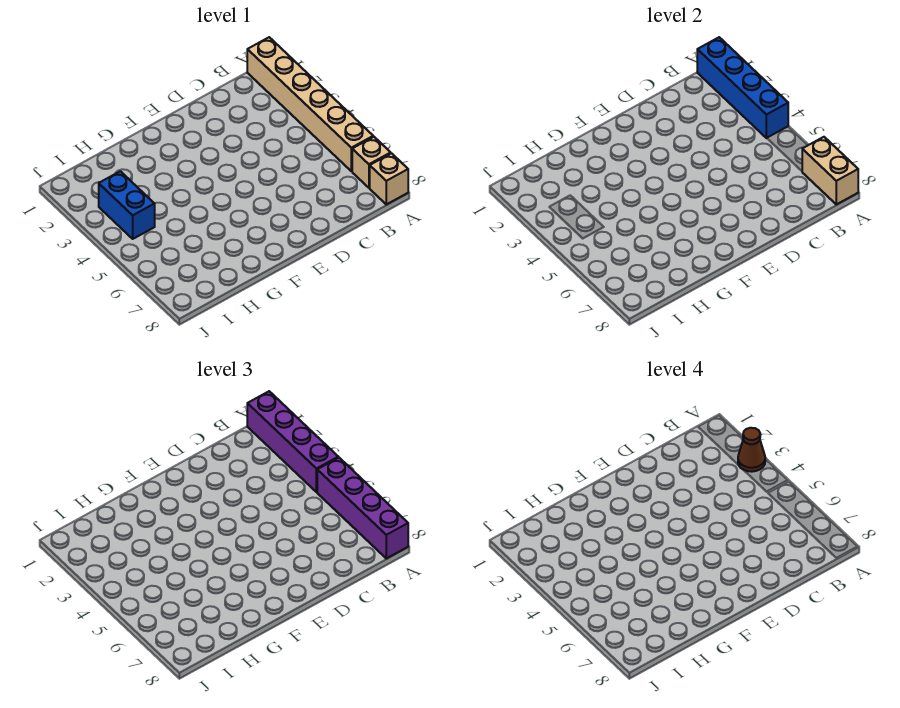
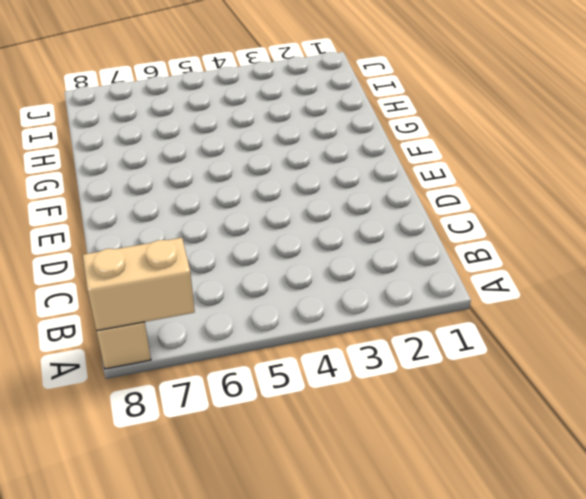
none -> tan brick A1:A6 level 1
none -> tan brick A7 level 1

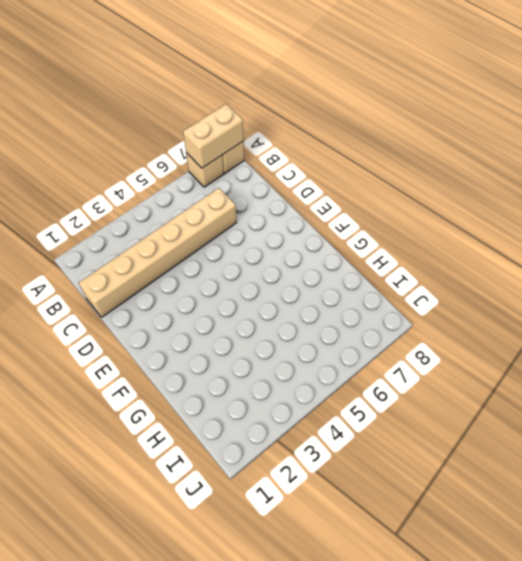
tan brick C1:C6 level 1 -> tan brick A1:A6 level 1
none -> blue brick I3:I4 level 1
none -> blue brick A1:A4 level 2

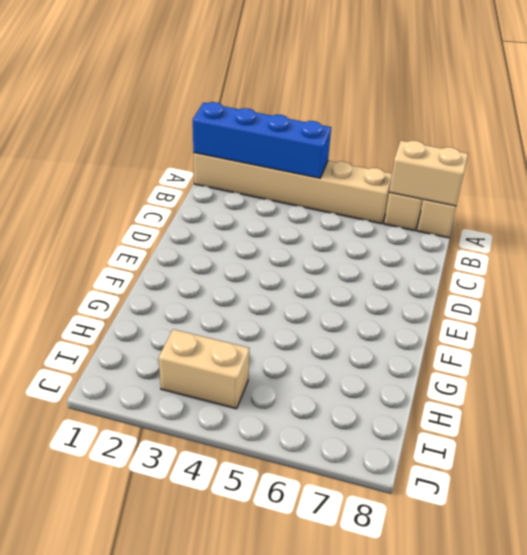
tan brick I3:I4 level 1 -> blue brick I3:I4 level 1
none -> purple brick A1:A4 level 3
none -> purple brick A5:A8 level 3

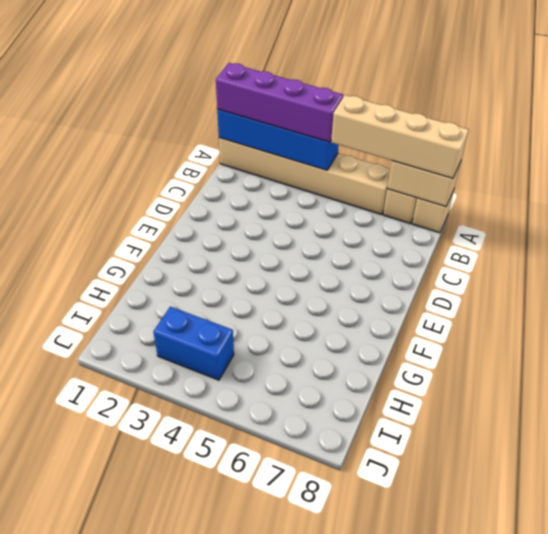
tan brick A5:A8 level 3 -> purple brick A5:A8 level 3
none -> brown cone A3 level 4

